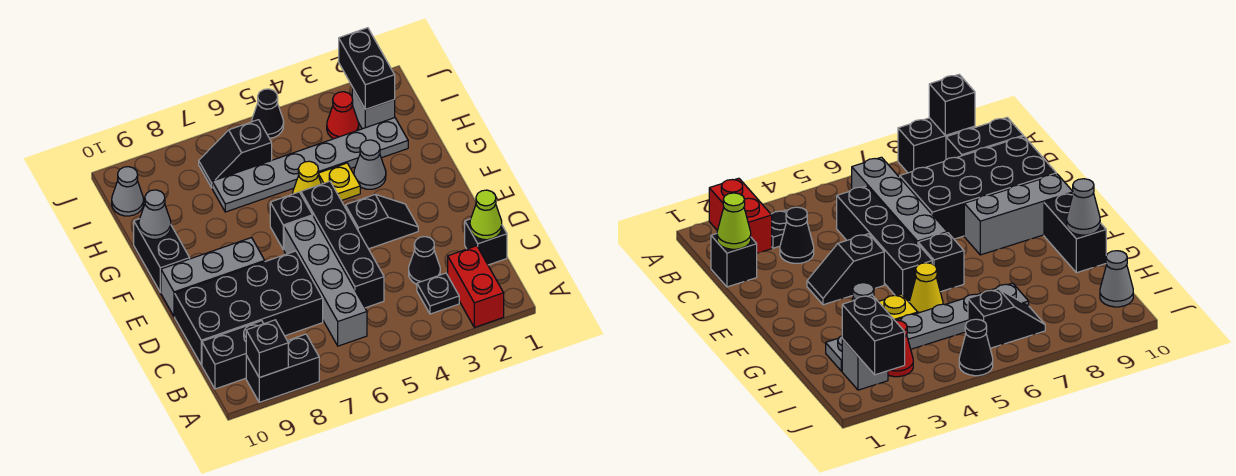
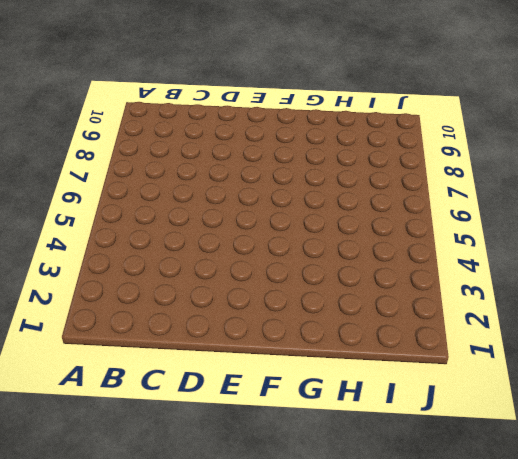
none -> red brick A2:B2 level 1
none -> black brick A8:A9 level 1
none -> black plate B3 level 1

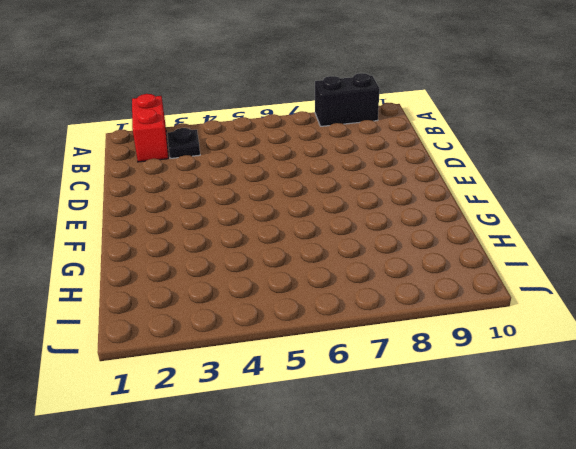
none -> grey brick B6:E6 level 1
none -> black brick B9:B10 level 1
none -> black brick C1 level 1

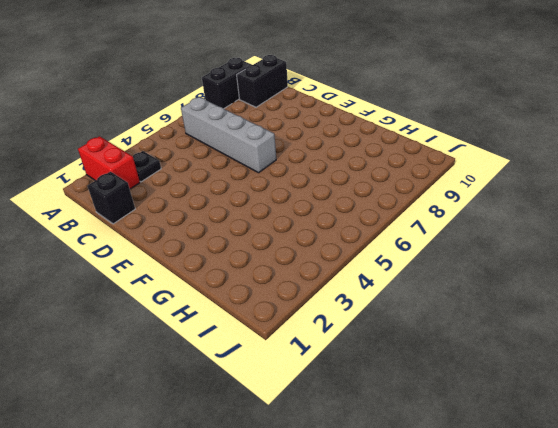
none -> black cone C3 level 1
none -> black brick C5:F5 level 1
none -> black brick C7:D10 level 1

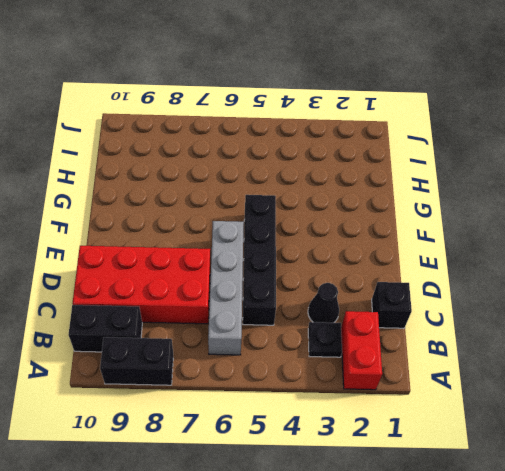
red brick C7:D10 level 1 -> black brick C7:D10 level 1
none -> black slope E3:E4 level 1 top 4
none -> grey brick E8:E10 level 1
none -> black brick F6 level 1

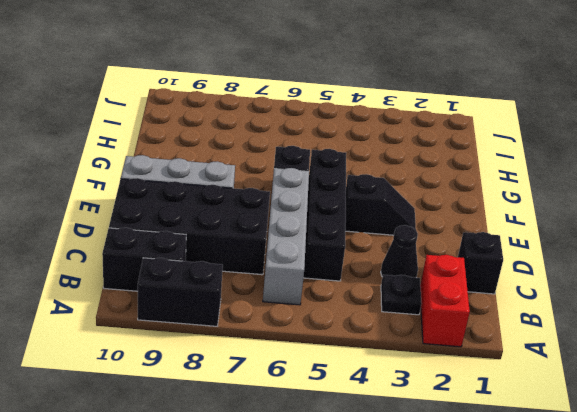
none -> black brick F10:G10 level 1
none -> grey cone G3 level 1
none -> yellow plate G4 level 1

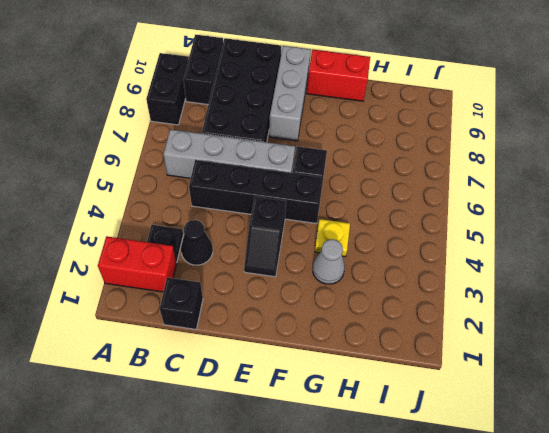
red brick F10:G10 level 1 -> black brick F10:G10 level 1
none -> yellow cone G5 level 1
none -> grey plate H2:H7 level 1
none -> grey brick I2 level 1

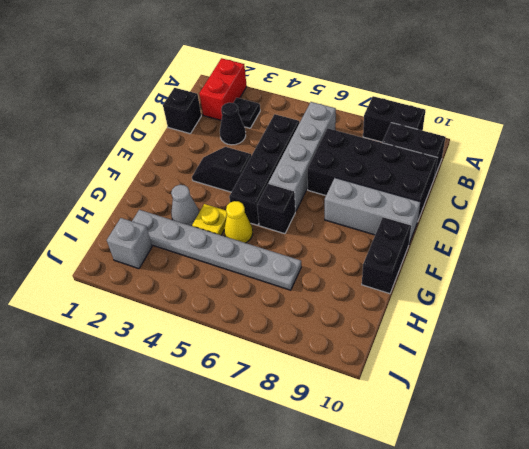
none -> red cone I3 level 1
none -> black slope I6:I7 level 1 top 6
none -> grey cone I10 level 1

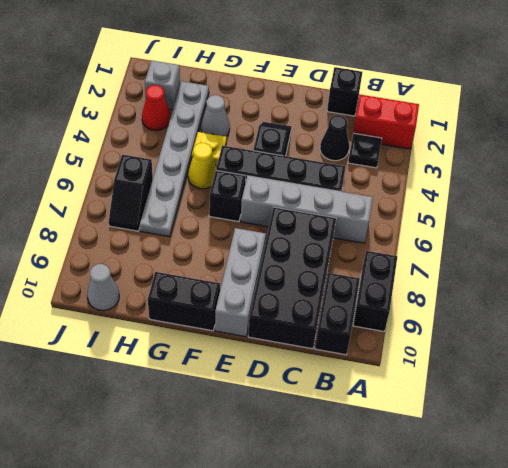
none -> black cone J5 level 1
none -> black brick A9 level 2
none -> lime cone C1 level 2

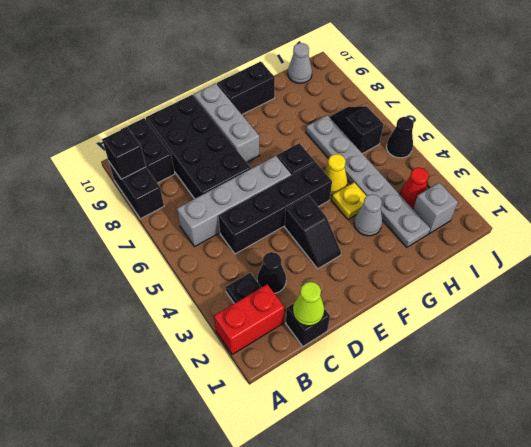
none -> grey cone G10 level 2
none -> black brick I2:J2 level 2

